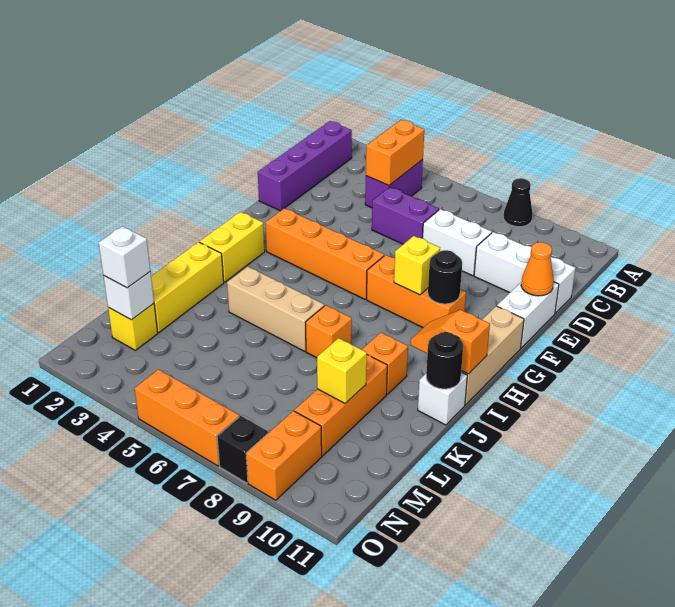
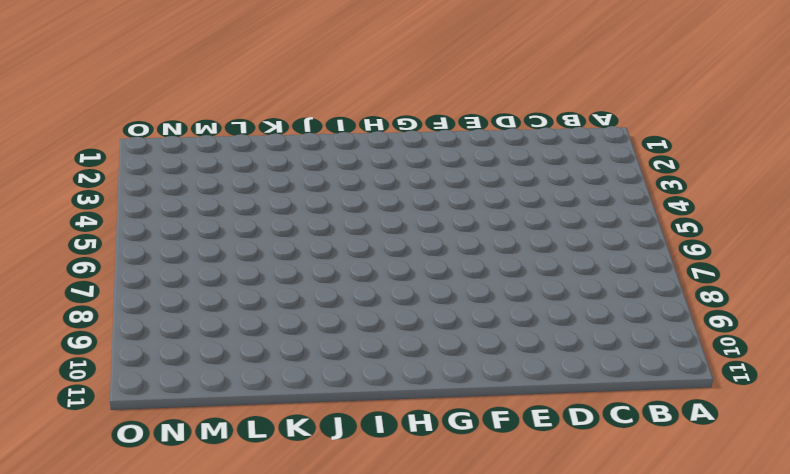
none -> black cone A8 level 1
none -> purple brick B1:E1 level 1
none -> purple brick B4:C4 level 1
none -> purple brick D5:D6 level 1

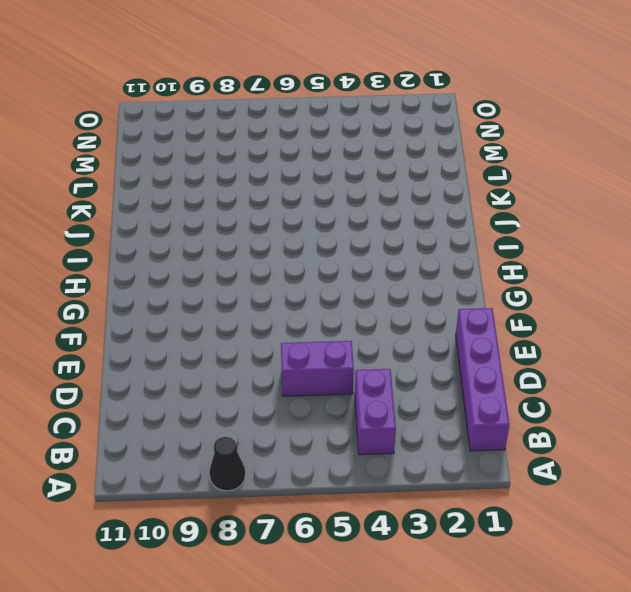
none -> white brick D7:D8 level 1
none -> white brick D9:D11 level 1
none -> white brick E11:F11 level 1
none -> orange brick G3:G6 level 1

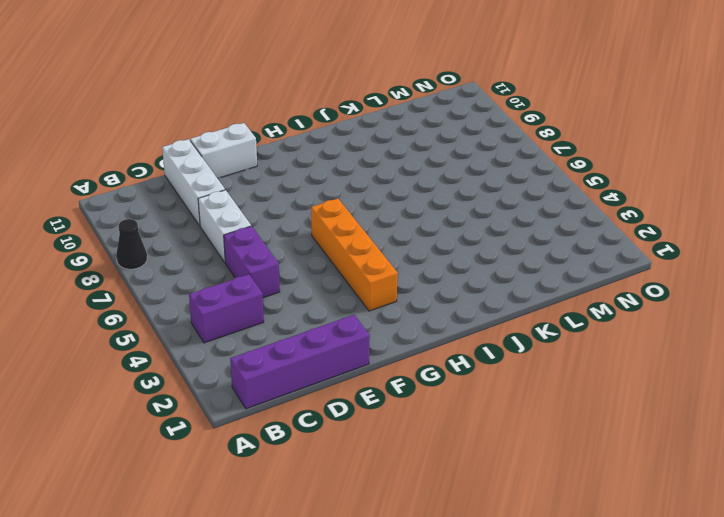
none -> orange brick G7:G9 level 1
none -> tan brick G11:I11 level 1
none -> yellow brick H2:I2 level 1
none -> yellow brick J2:L2 level 1

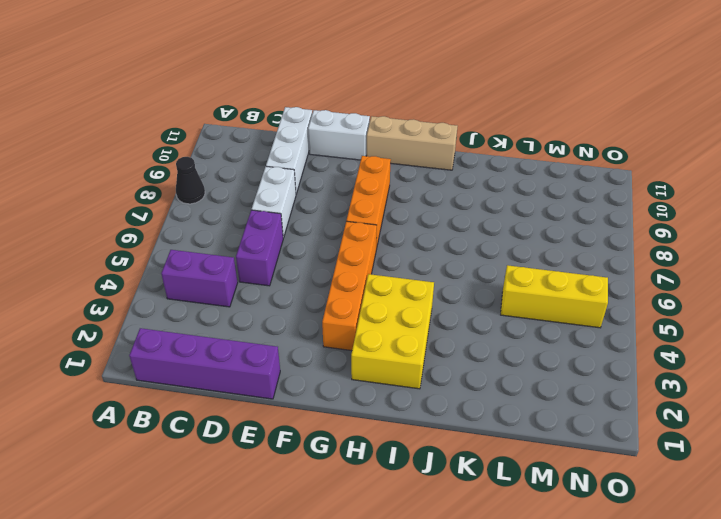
yellow brick H2:I4 level 1 -> yellow brick H2:I2 level 1
yellow brick L5:N5 level 1 -> yellow brick J2:L2 level 1
none -> tan brick J4:J6 level 1
none -> orange brick J7 level 1
none -> orange brick J9 level 1
none -> white brick J11 level 1

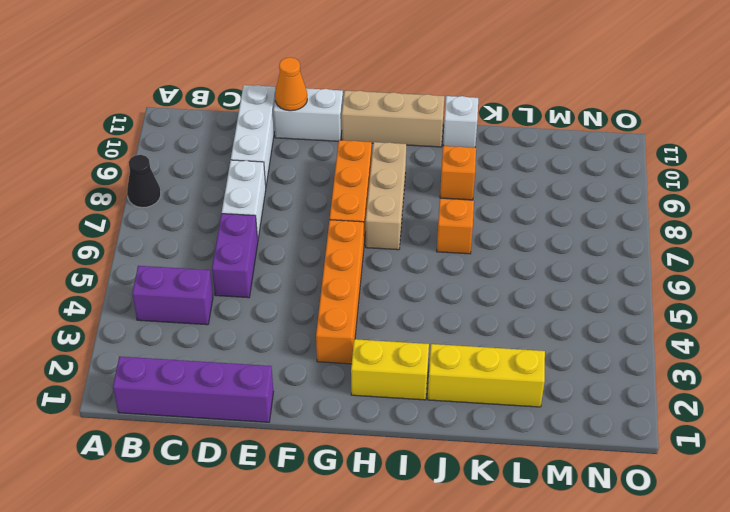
tan brick H7:H9 level 1 -> tan brick J4:J6 level 1
none -> orange brick K9:M9 level 1
none -> yellow brick M2 level 1
none -> orange brick N9:O9 level 1
none -> orange brick O5:O7 level 1

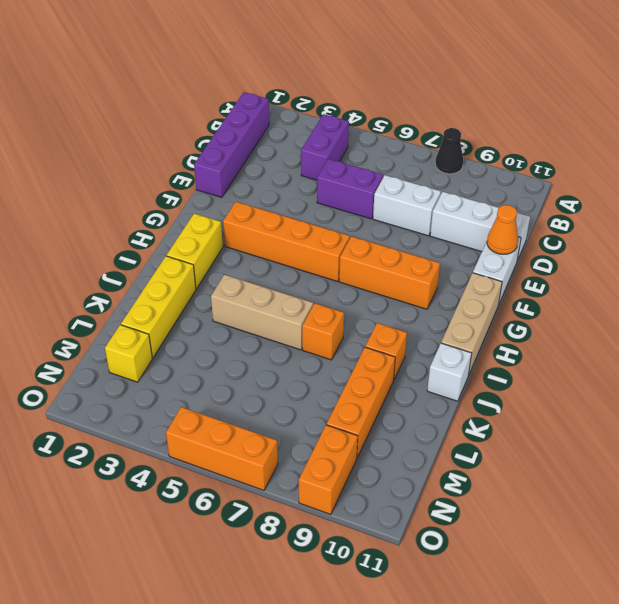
none -> black brick O8 level 1
none -> orange brick B4:C4 level 2
none -> yellow brick G8 level 2
none -> black round brick G9 level 2

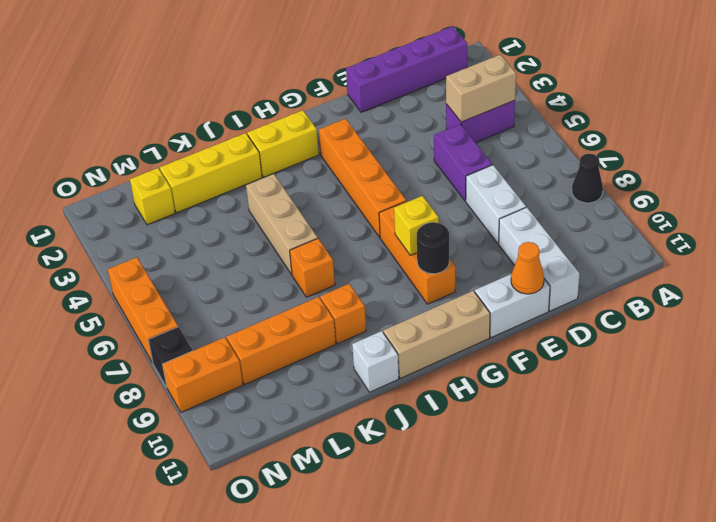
tan brick B4:C4 level 2 -> orange brick B4:C4 level 2
none -> orange slope I10:I11 level 2 top 11
none -> black round brick J11 level 2
none -> yellow brick L9 level 2
none -> white brick M2 level 2

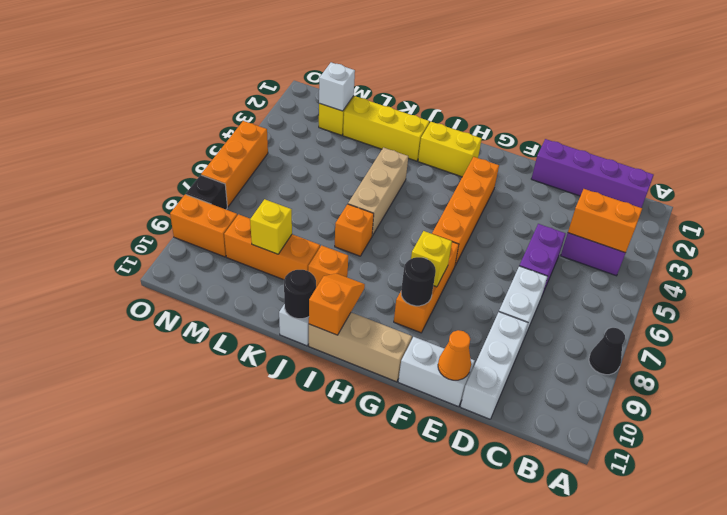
none -> white brick M2 level 3

